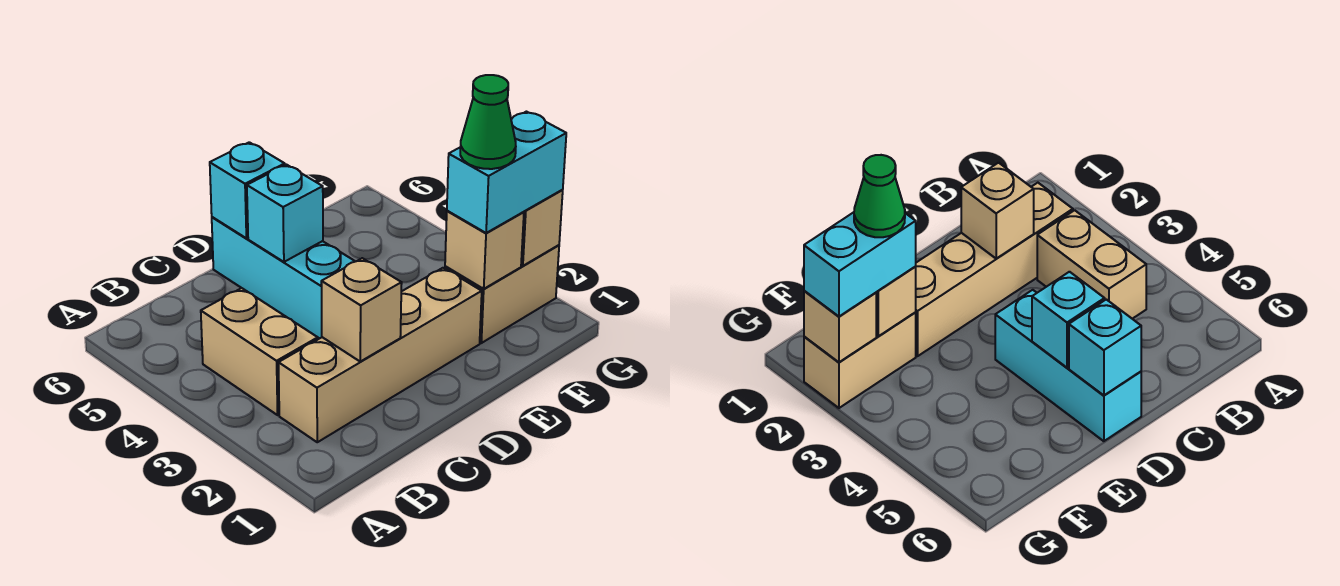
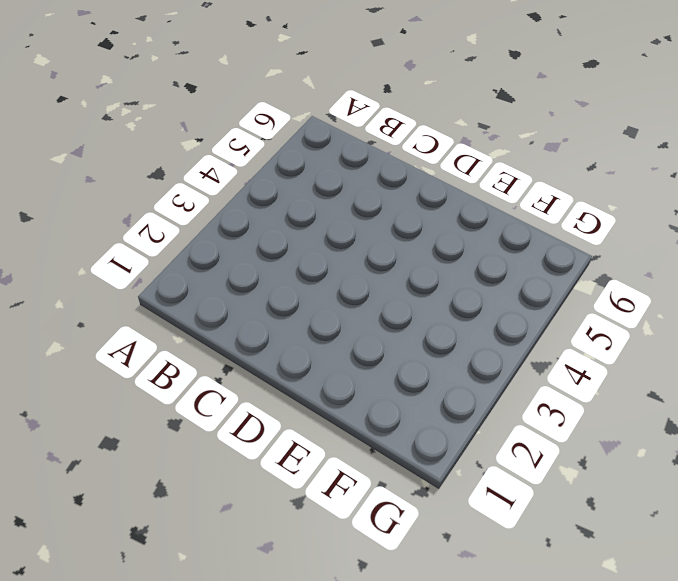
none -> tan brick B2:E2 level 1
none -> tan brick B3:B4 level 1

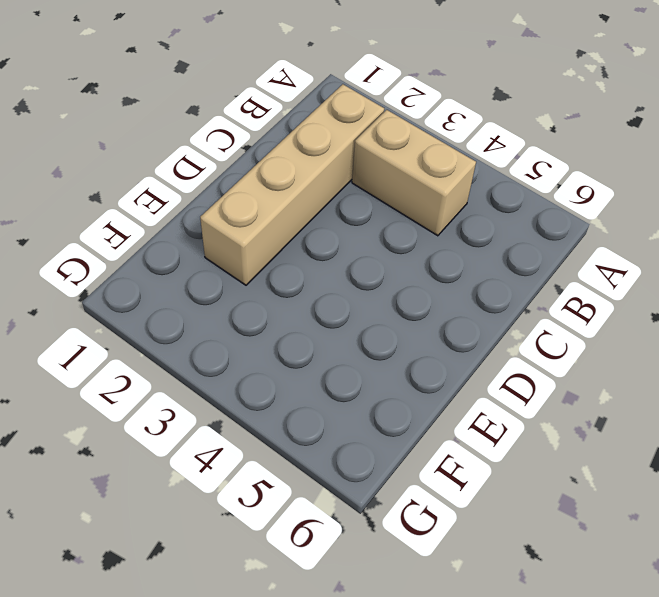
none -> cyan brick D4:D6 level 1
none -> tan brick F2:G2 level 1

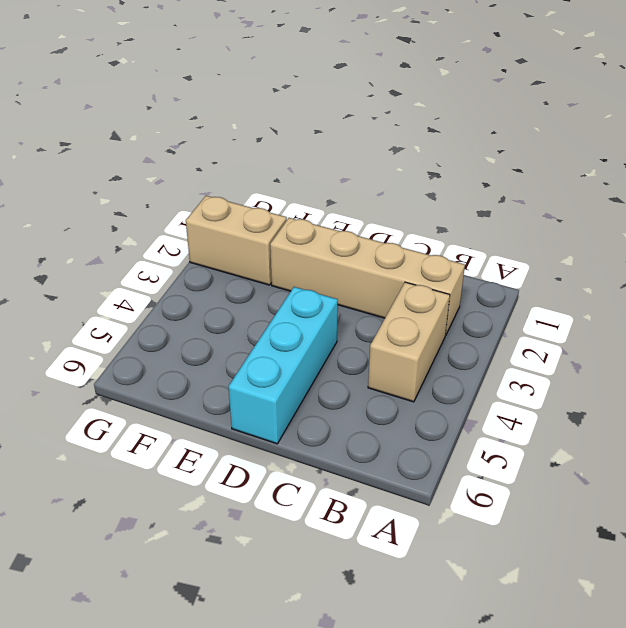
none -> tan brick C2 level 2
none -> cyan brick D5 level 2

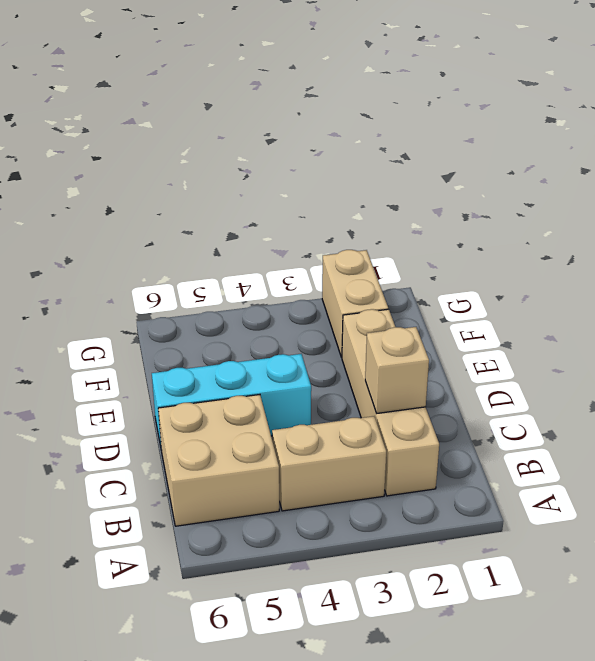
tan brick B5:C6 level 1 -> none
none -> cyan brick D5 level 2
none -> cyan brick D6 level 2

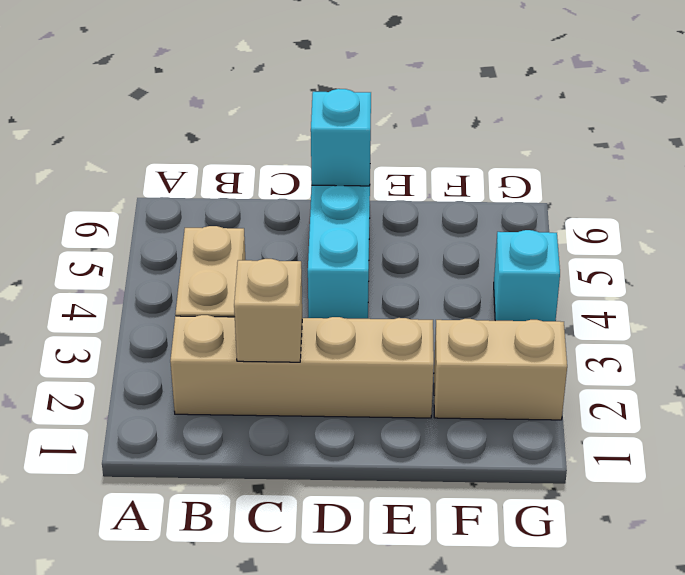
cyan brick G4 level 1 -> cyan brick D5 level 2
none -> tan brick F2 level 2
none -> tan brick G2 level 2

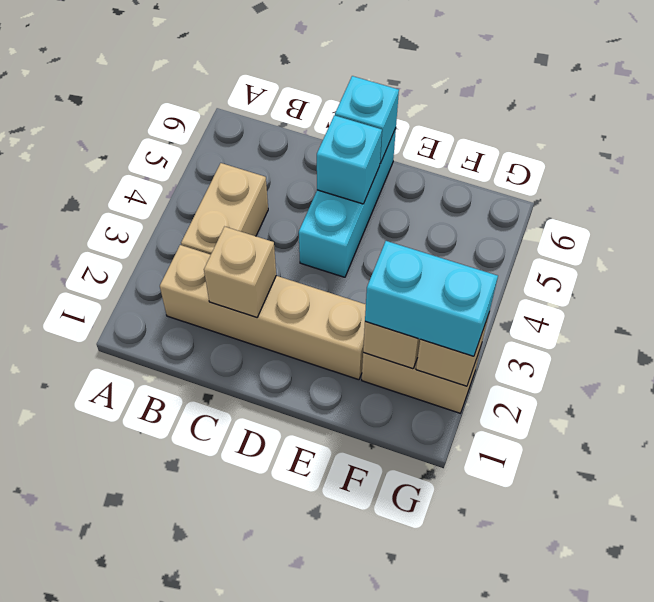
none -> green cone F2 level 4

